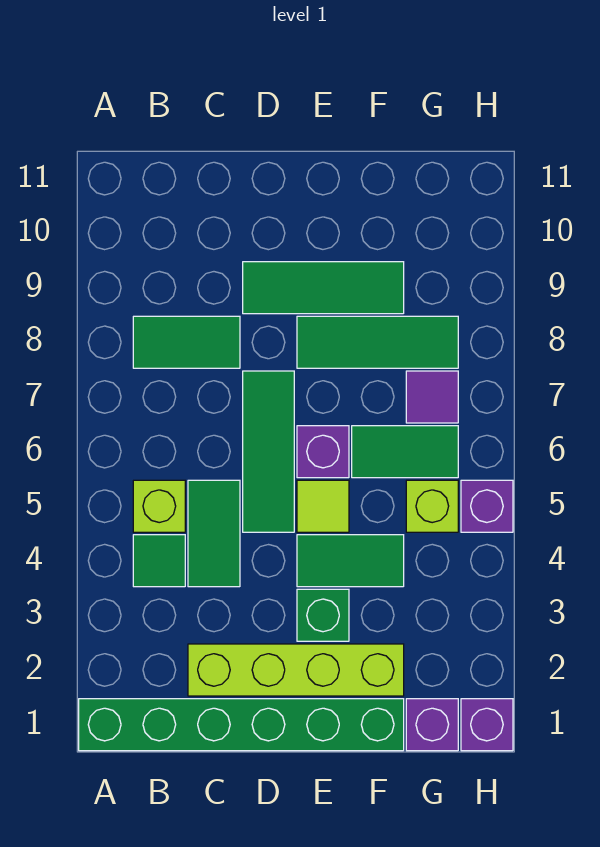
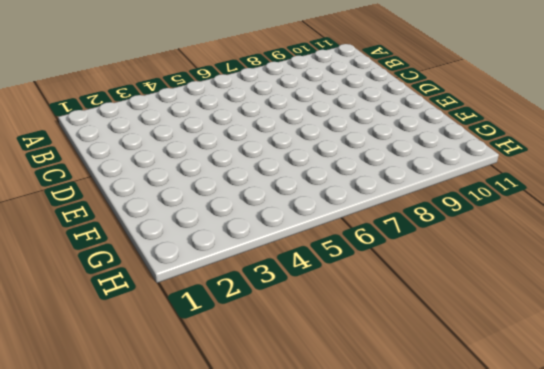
none -> green brick A1:F1 level 1
none -> green tile B4 level 1
none -> lime brick B5 level 1

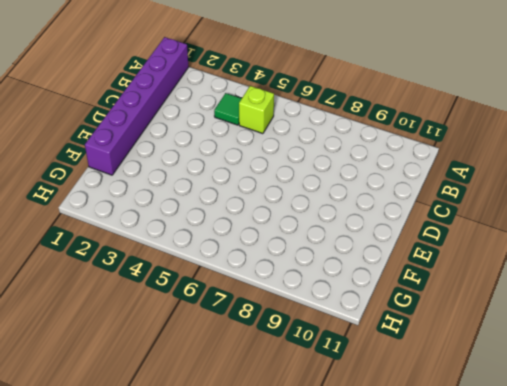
purple brick A1:F1 level 1 -> green brick A1:F1 level 1
none -> green tile B8:C8 level 1
none -> lime brick C2:F2 level 1
none -> green tile C4:C5 level 1

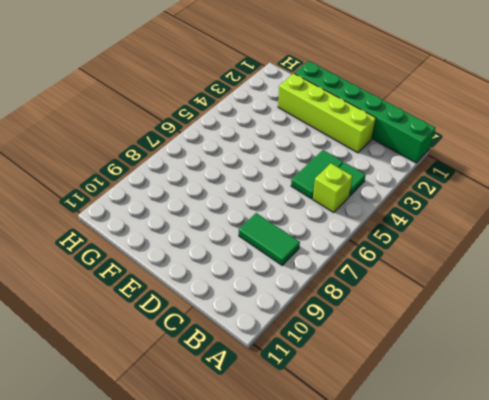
none -> green tile D5:D7 level 1
none -> green tile D9:F9 level 1
none -> green brick E3 level 1

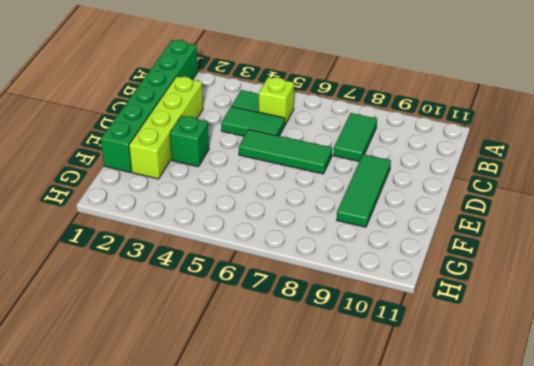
none -> green tile E4:F4 level 1
none -> lime tile E5 level 1
none -> purple brick E6 level 1

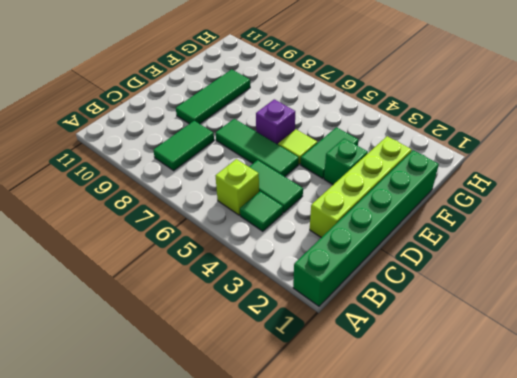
none -> green tile E8:G8 level 1
none -> green tile F6:G6 level 1
none -> purple brick G1 level 1

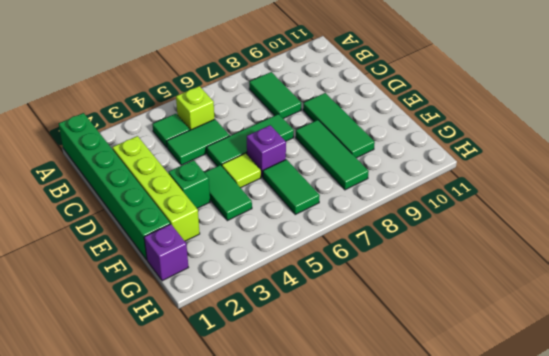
none -> lime brick G5 level 1
none -> purple tile G7 level 1
none -> purple brick H1 level 1

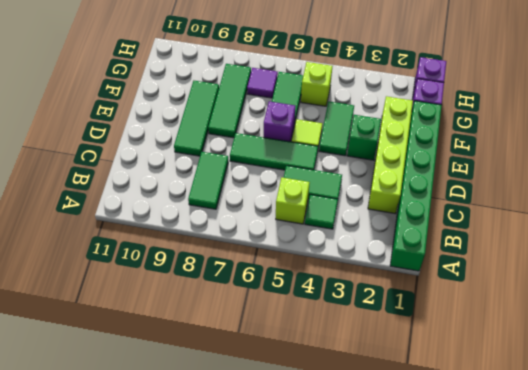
none -> purple brick H5 level 1

